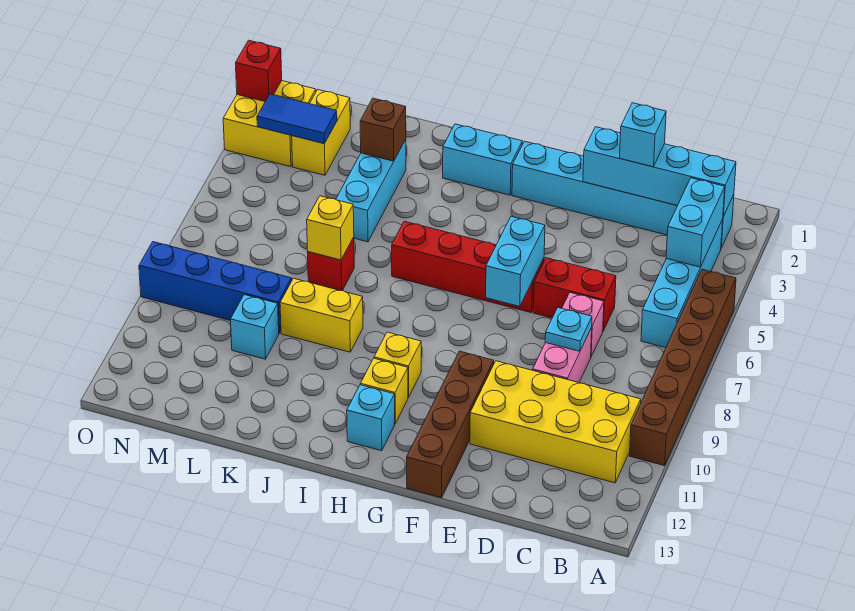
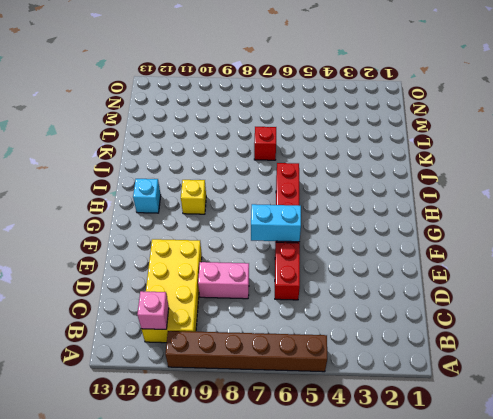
pink brick B11 level 2 -> pink brick D7 level 1
none -> cyan brick B2:G2 level 1
none -> cyan brick B3:B6 level 1
none -> brown brick F10:F13 level 1

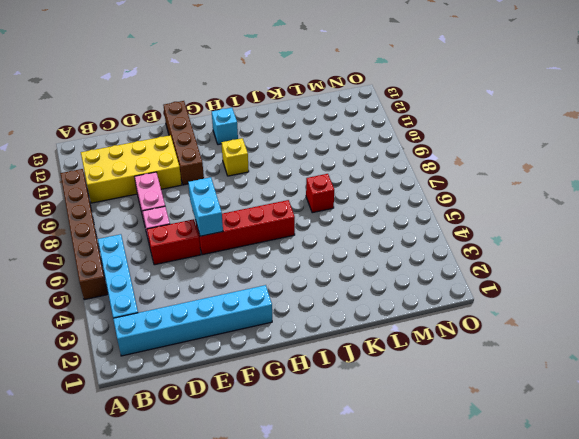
none -> cyan brick H2:I2 level 1
none -> yellow brick H11 level 1
none -> yellow brick J9:K9 level 1

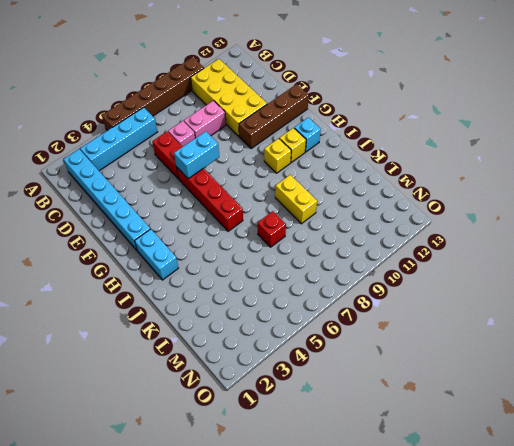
none -> cyan brick K3:K5 level 1
none -> blue brick L9:O9 level 1
none -> cyan brick L10 level 1

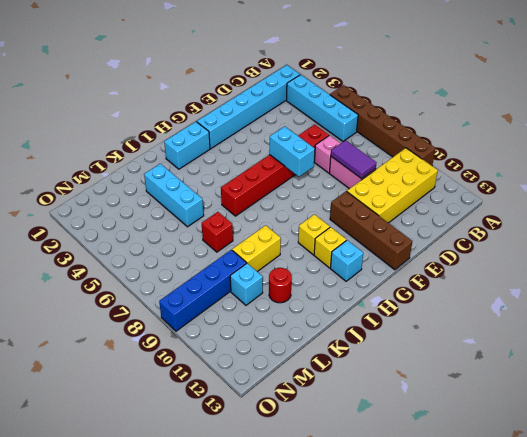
purple tile D8:D9 level 2 -> cyan plate D8 level 2
red round brick K11 level 1 -> none
none -> yellow brick M2:M3 level 1
none -> yellow brick N2:O3 level 1
none -> cyan brick B2:E2 level 2

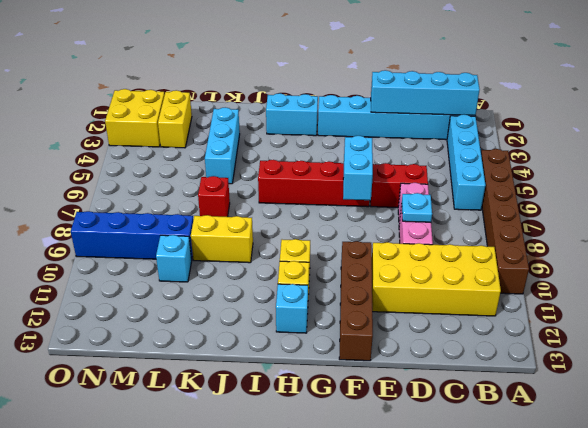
none -> cyan brick B3:B4 level 2
none -> brown brick K3 level 2
none -> yellow brick K7 level 2

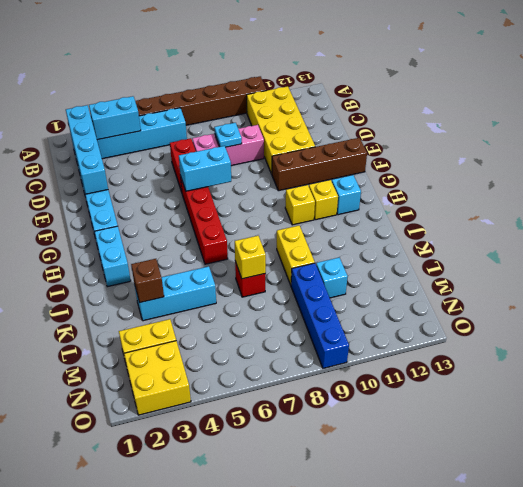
none -> blue tile M3:N3 level 2
none -> red brick O2 level 2
none -> cyan brick D2 level 3

